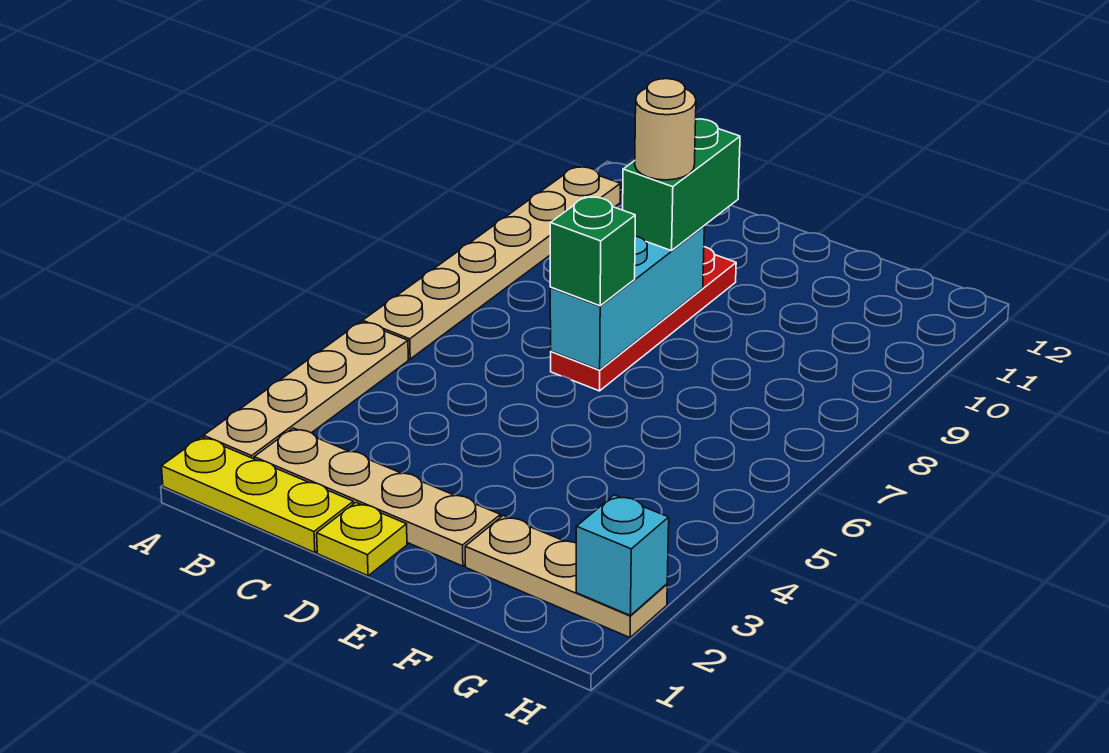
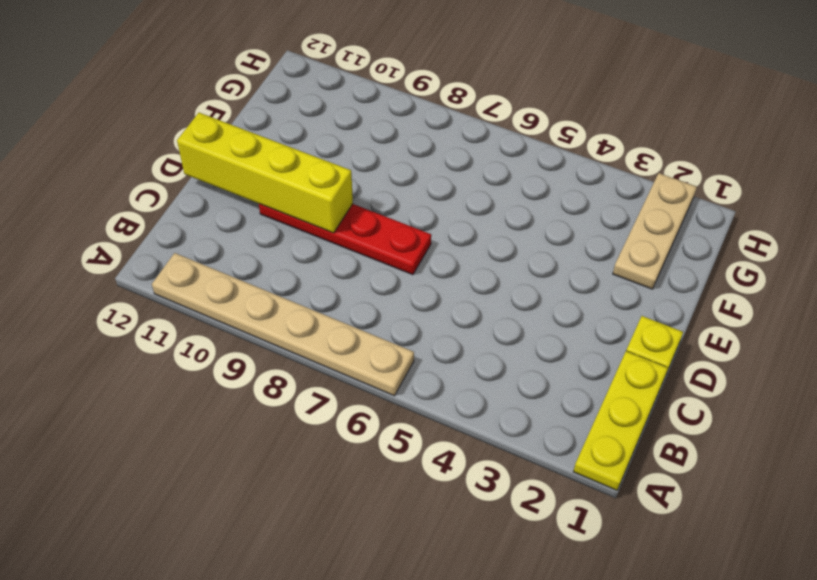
yellow brick D9:D12 level 2 -> cyan brick D7:D9 level 2
none -> tan plate A2:A5 level 1
none -> tan plate B2:E2 level 1
none -> cyan brick H2 level 2

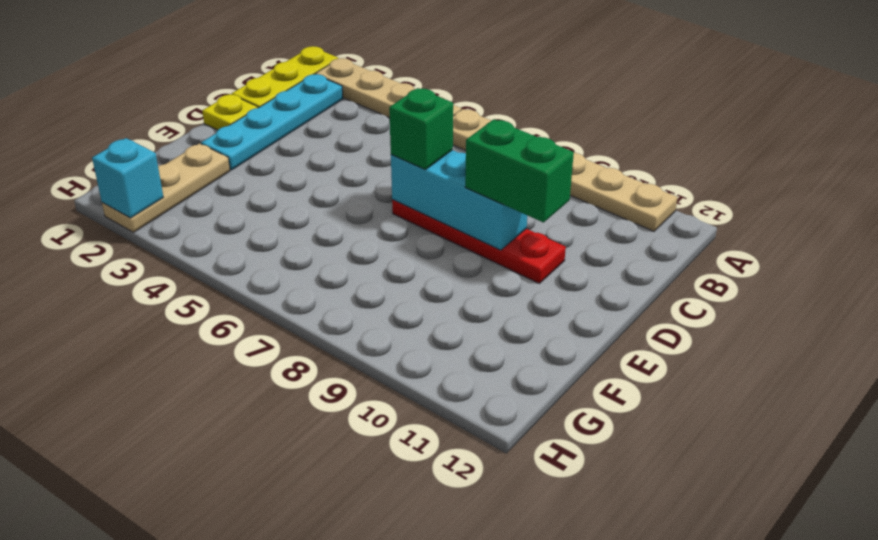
cyan plate B2:E2 level 1 -> tan plate B2:E2 level 1
none -> tan round brick D9 level 4

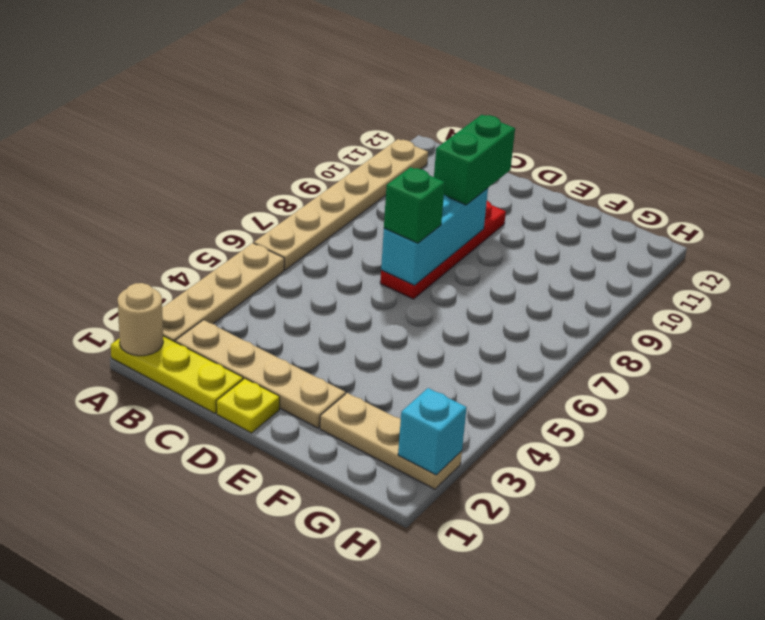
tan round brick A1 level 2 -> tan round brick D9 level 4

